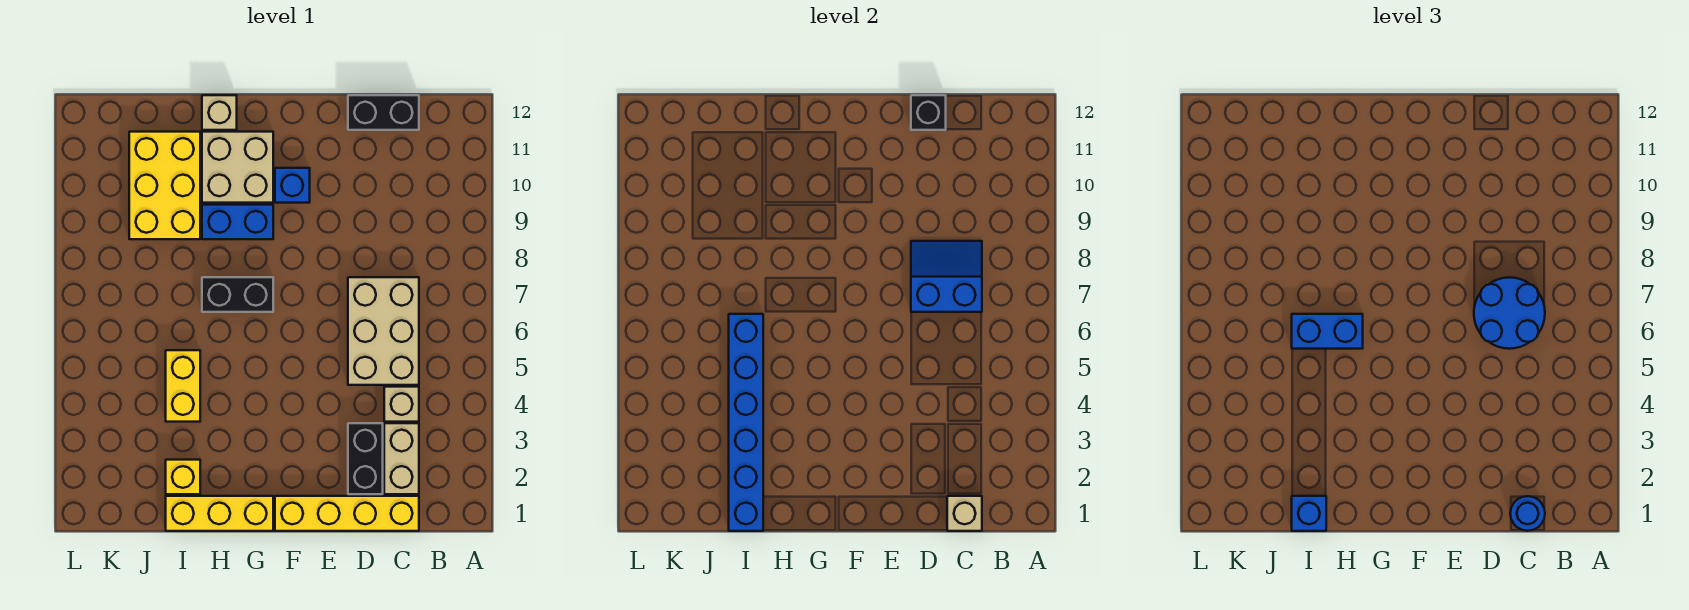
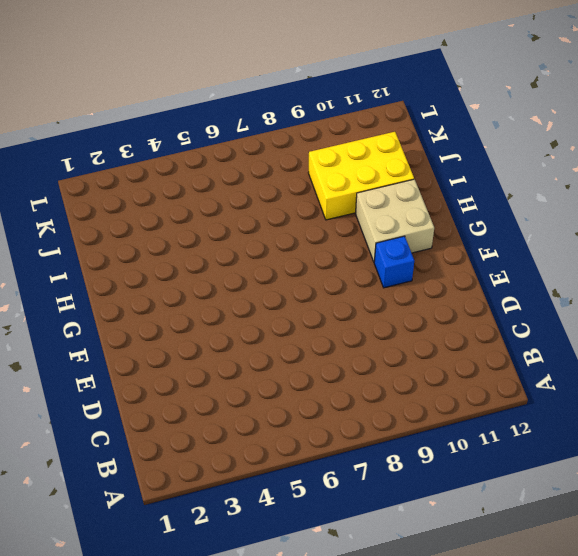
none -> yellow brick C1:F1 level 1
none -> tan brick C2:C3 level 1
none -> tan brick C4 level 1

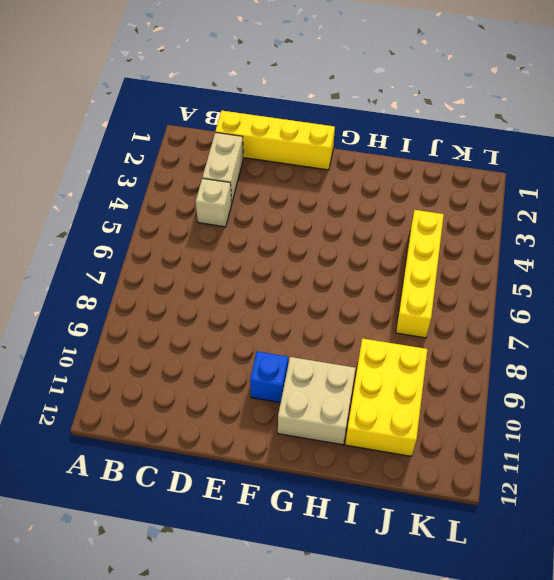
yellow brick J4:J7 level 1 -> none
none -> tan brick C5:D7 level 1
none -> black brick C12:D12 level 1
none -> black brick D2:D3 level 1

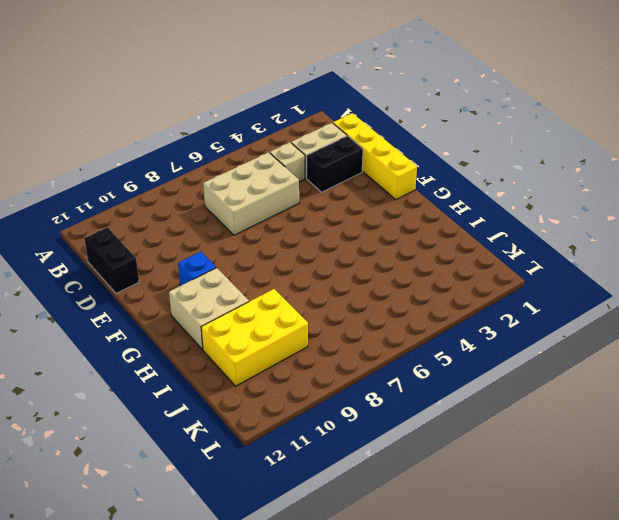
none -> yellow brick G1:I1 level 1
none -> black brick G7:H7 level 1
none -> blue brick G9:H9 level 1

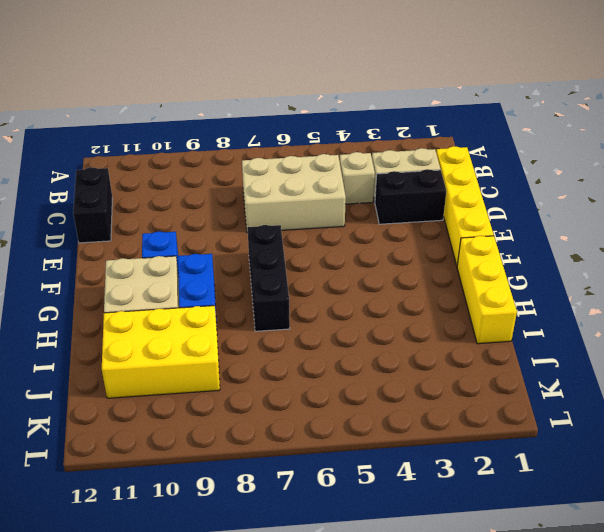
black brick F7:H7 level 1 -> black brick G7:H7 level 1
none -> tan brick H12 level 1
none -> yellow brick I2 level 1
none -> yellow brick I4:I5 level 1

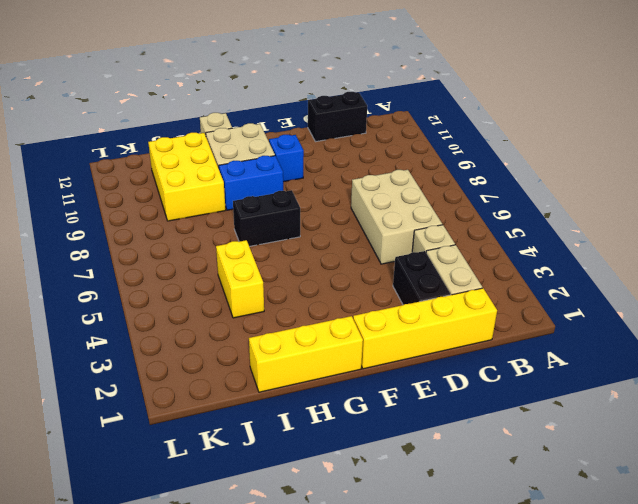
none -> yellow brick I2 level 1
none -> tan brick C1 level 2
none -> blue slope C7:D8 level 2 top 7

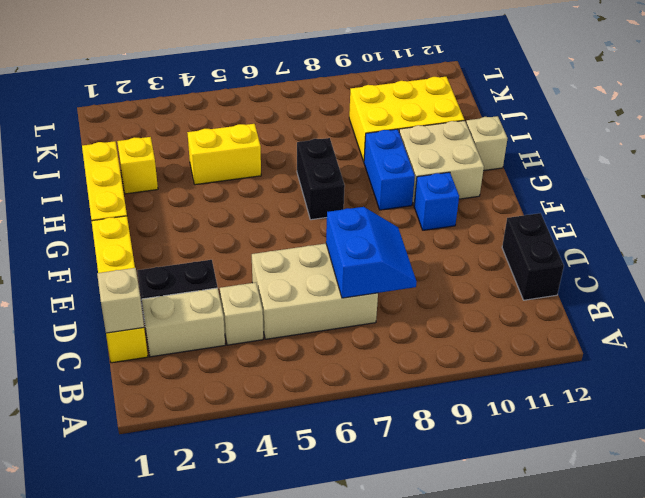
none -> black brick D12 level 2
none -> blue brick I1:I6 level 2
none -> blue round brick C1 level 3

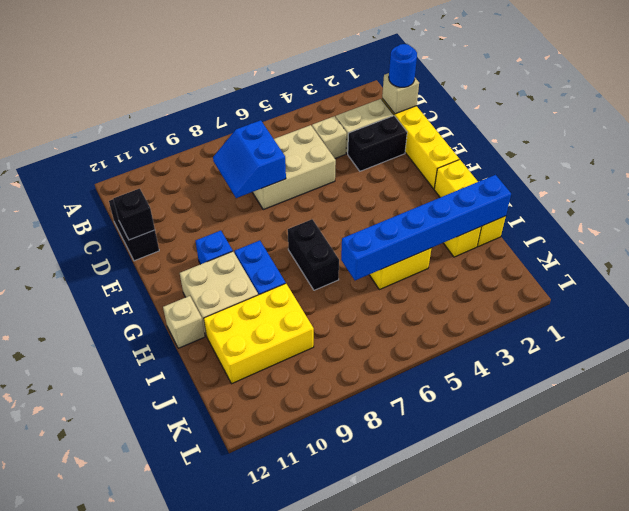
none -> blue round brick C6:D7 level 3
none -> blue brick H6:I6 level 3
none -> blue brick I1 level 3

